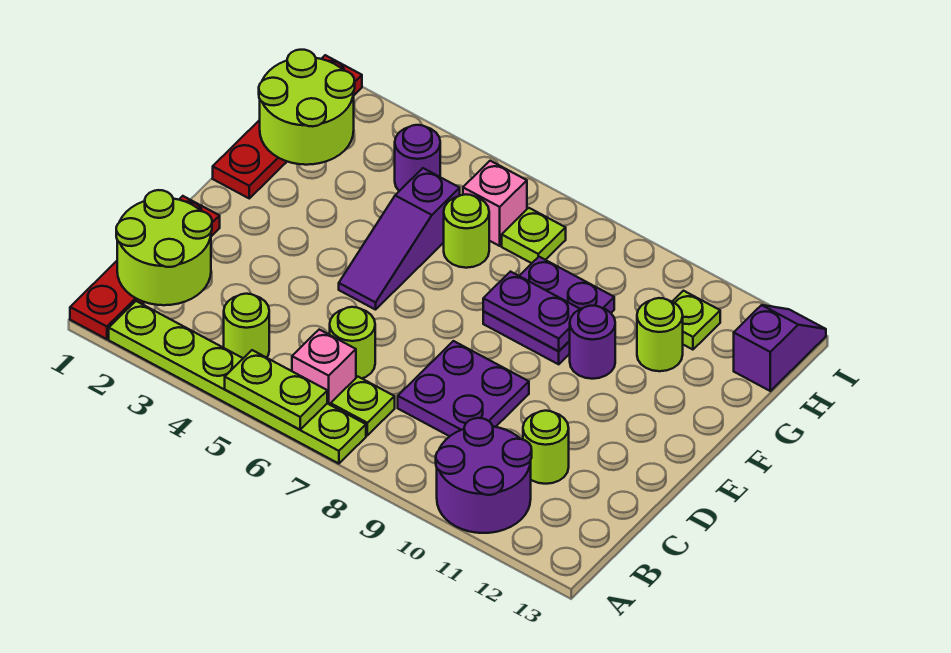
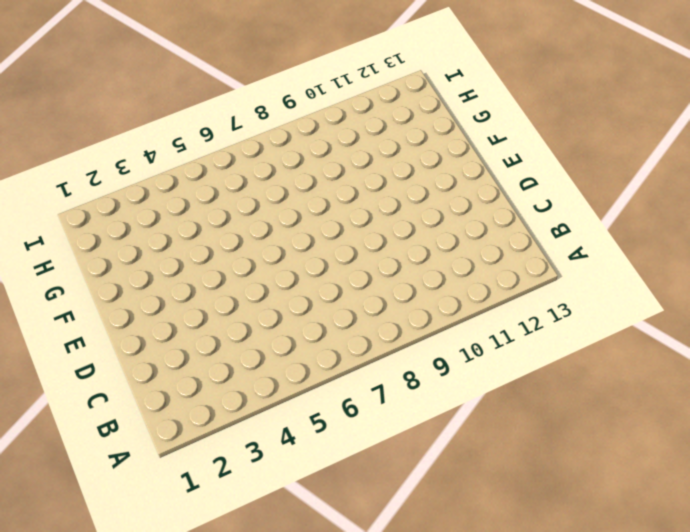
none -> red plate A1:D1 level 1
none -> lime plate A2:A7 level 1
none -> purple round brick A10:B11 level 1

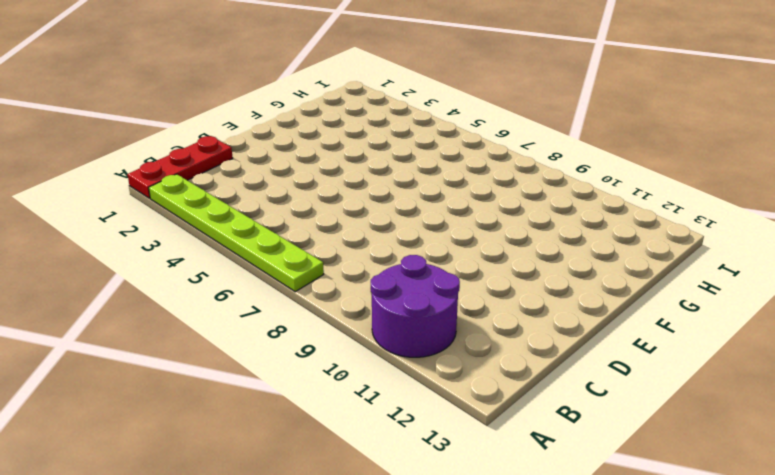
red plate A1:C1 level 1 -> red plate A1:D1 level 1
none -> lime round brick B4 level 1
none -> pink brick B6 level 1
none -> lime plate B7 level 1

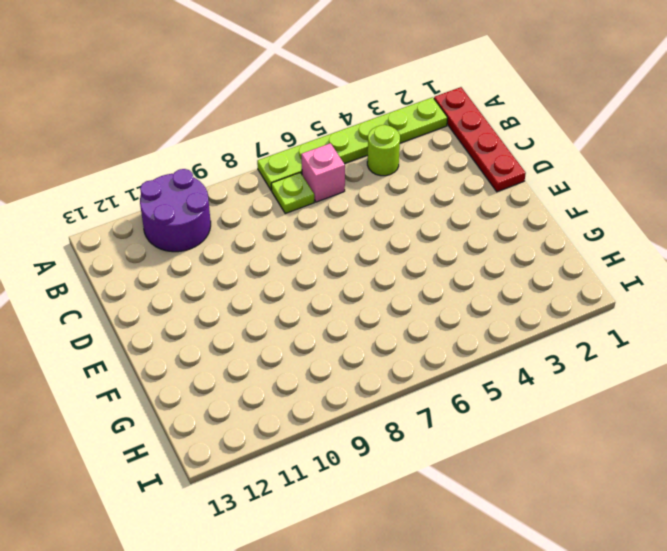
none -> lime round brick C6 level 1
none -> purple plate C8:D9 level 1
none -> lime round brick C11 level 1

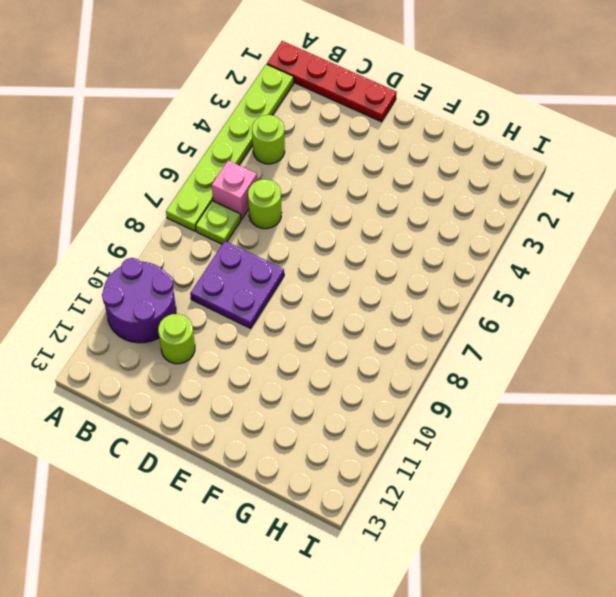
none -> purple slope E5:G5 level 1 top G
none -> red plate F1:I1 level 1
none -> purple plate F8:G9 level 1

